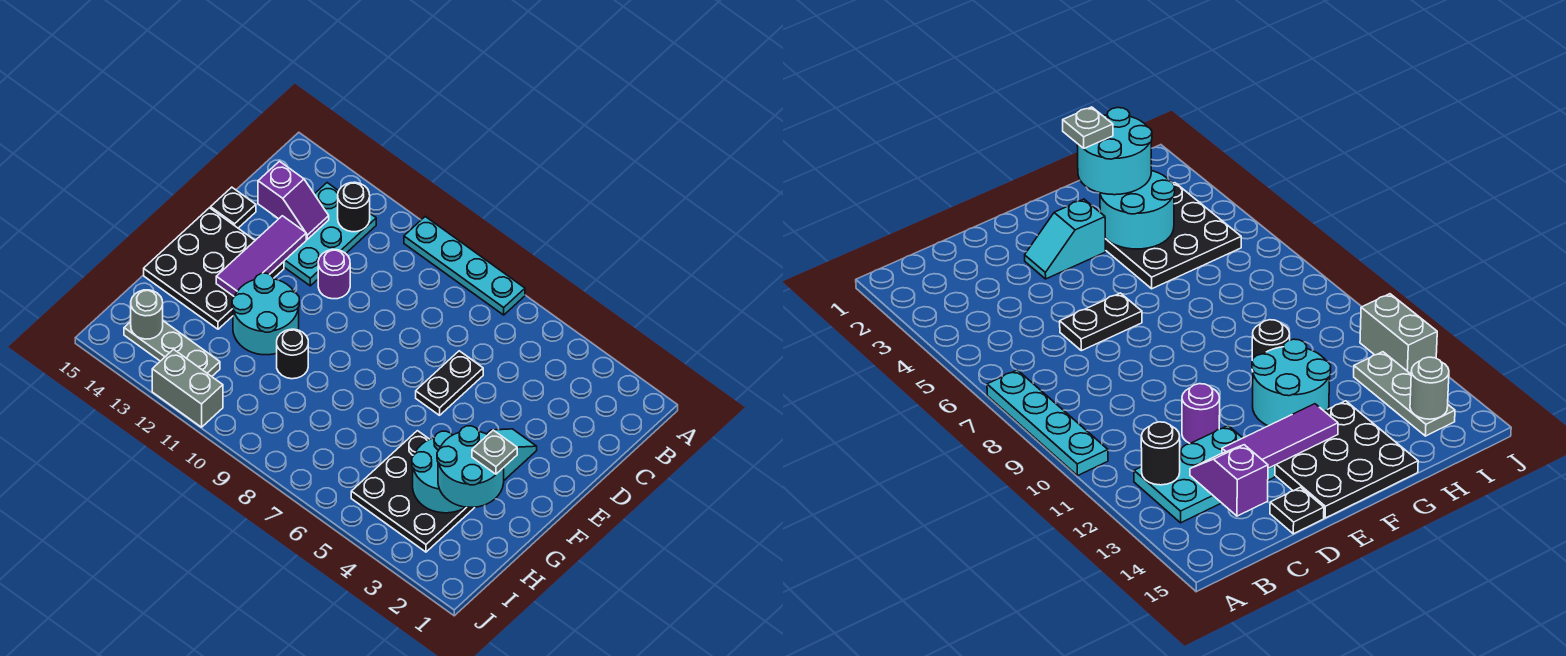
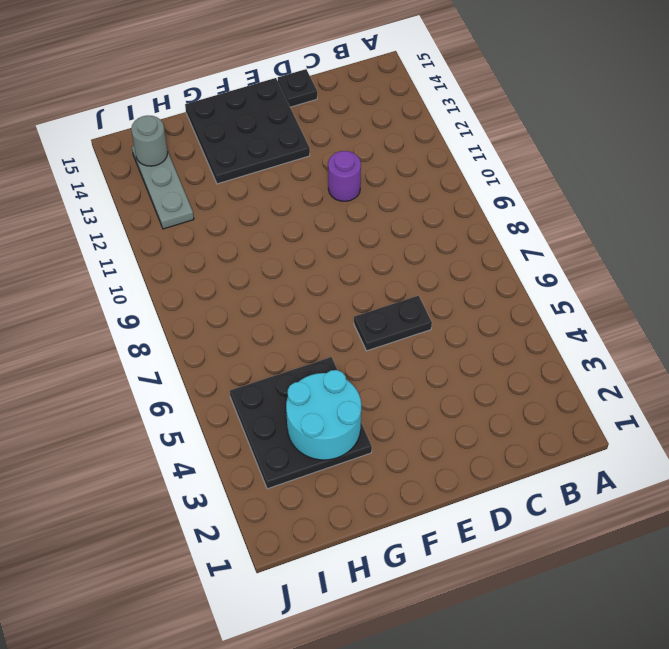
none -> cyan plate A7:A10 level 1
none -> cyan plate B12:D13 level 1
none -> cyan slope E3:F3 level 1 top F

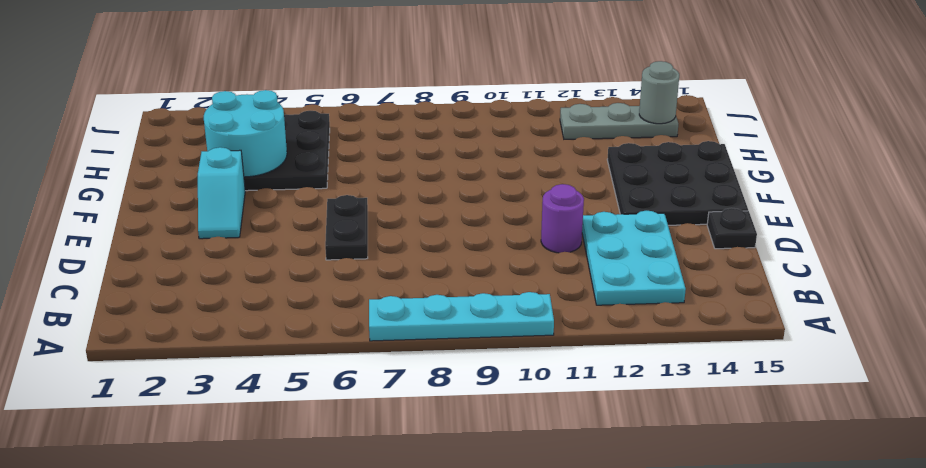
none -> cyan round brick F11:G12 level 1
none -> black round brick G10 level 1
none -> grey brick J11:J12 level 1

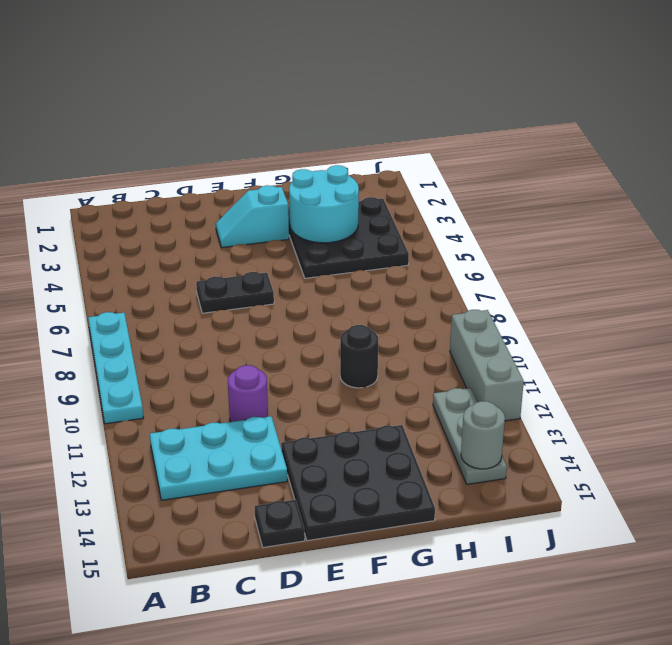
grey brick J10:J12 level 1 -> grey brick J11:J12 level 1
none -> cyan round brick F11:G12 level 1
none -> black round brick B12 level 2
none -> purple slope C13:C14 level 2 top 14

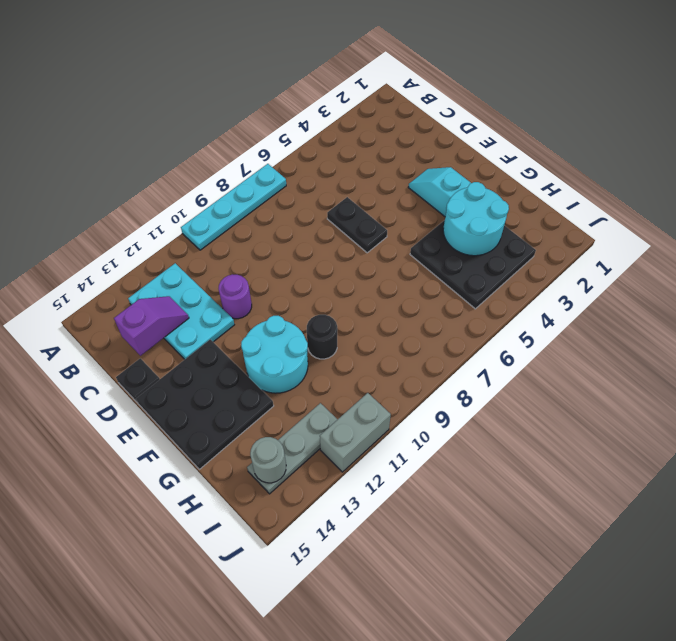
none -> black round brick B12 level 2
none -> purple tile D13:F13 level 2
none -> cyan round brick G2:H3 level 3

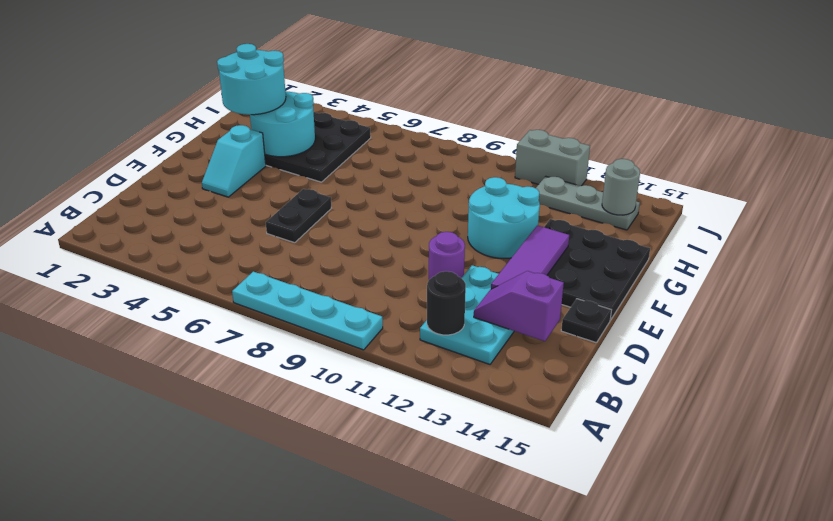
none -> black round brick G10 level 1
none -> grey plate G2 level 4

